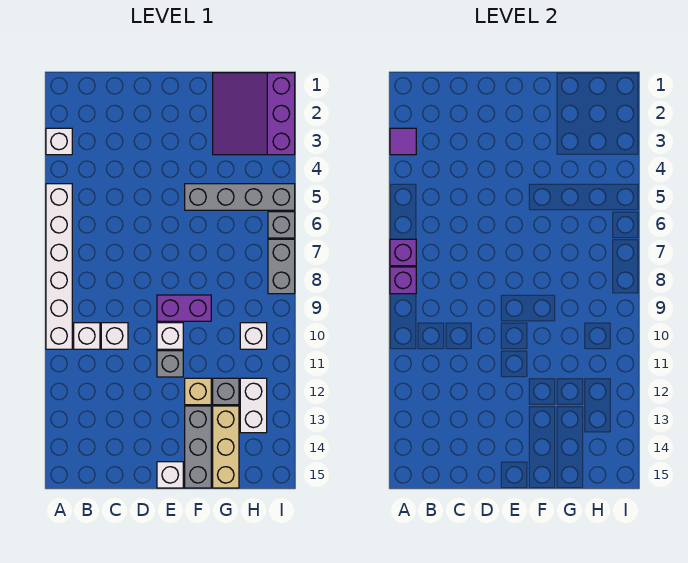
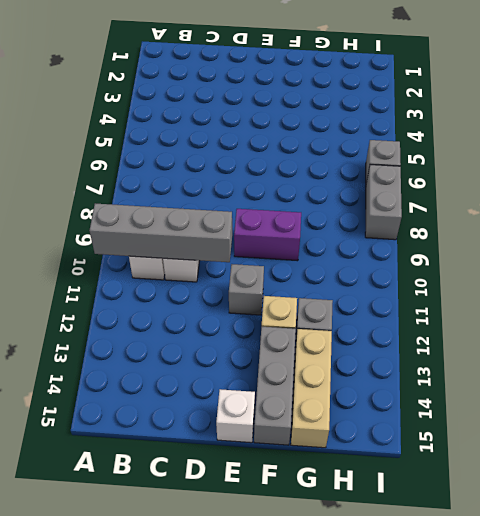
grey brick A10:D10 level 2 -> grey brick F5:I5 level 1
none -> white brick A3 level 1
none -> white brick A5:A10 level 1
none -> white brick E10 level 1

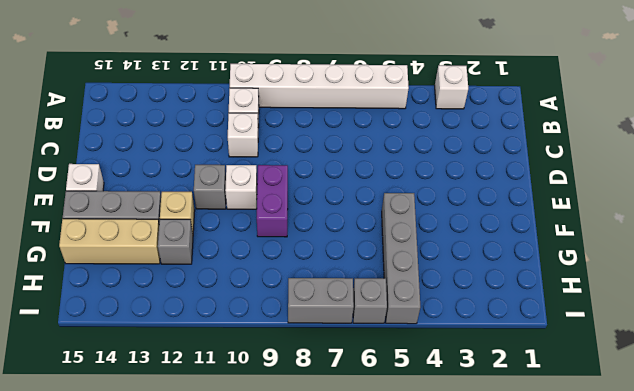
none -> purple slope G1:I3 level 1 top I
none -> white brick H10 level 1
none -> white brick H12:H13 level 1

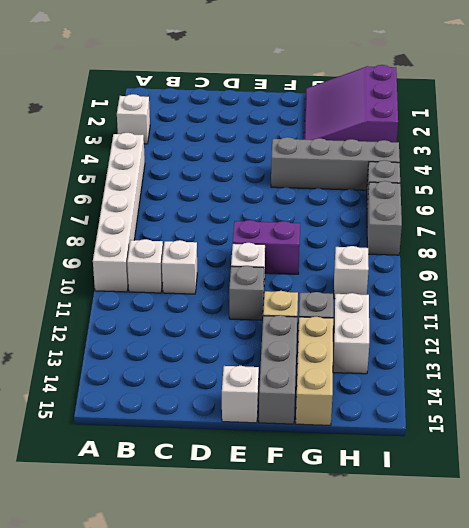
none -> purple tile A3 level 2
none -> purple brick A7 level 2
none -> purple brick A8 level 2

